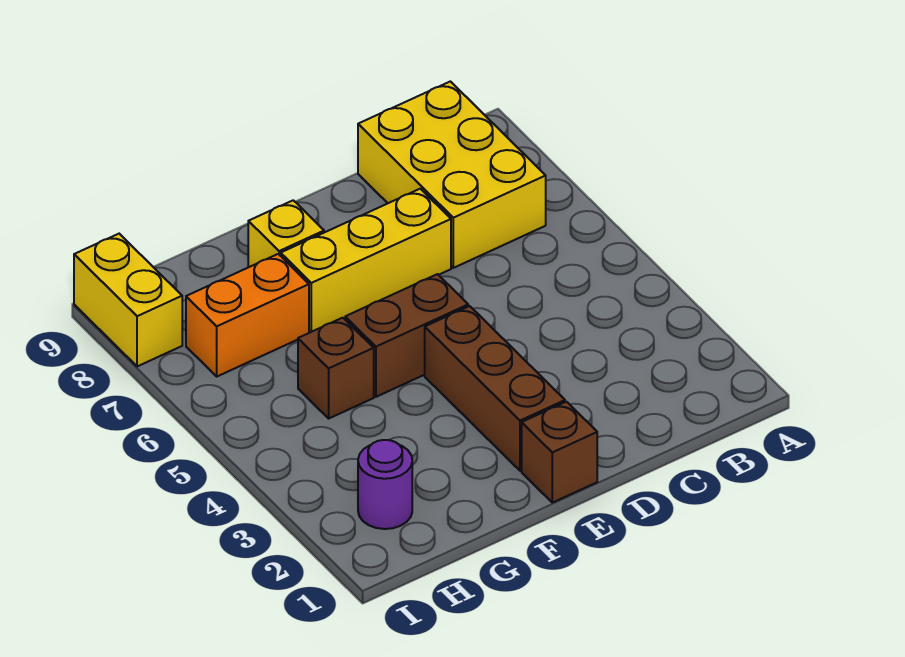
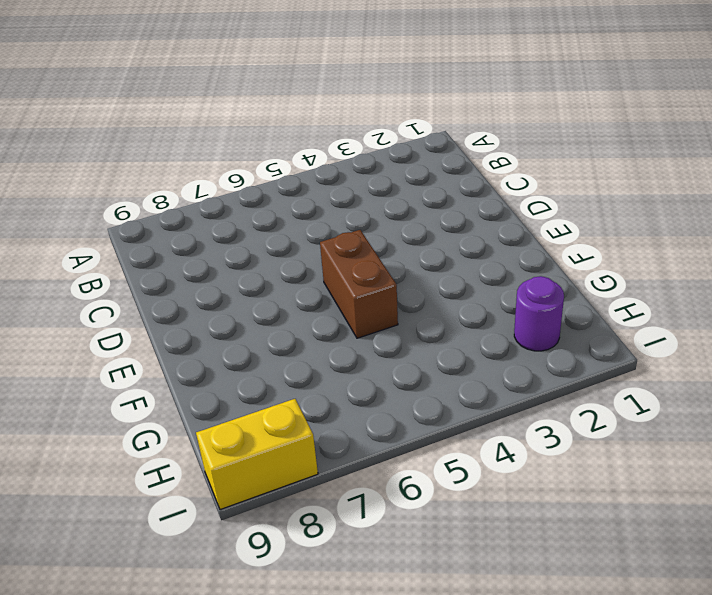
none -> yellow brick B7:C9 level 1
none -> yellow brick D7:F7 level 1

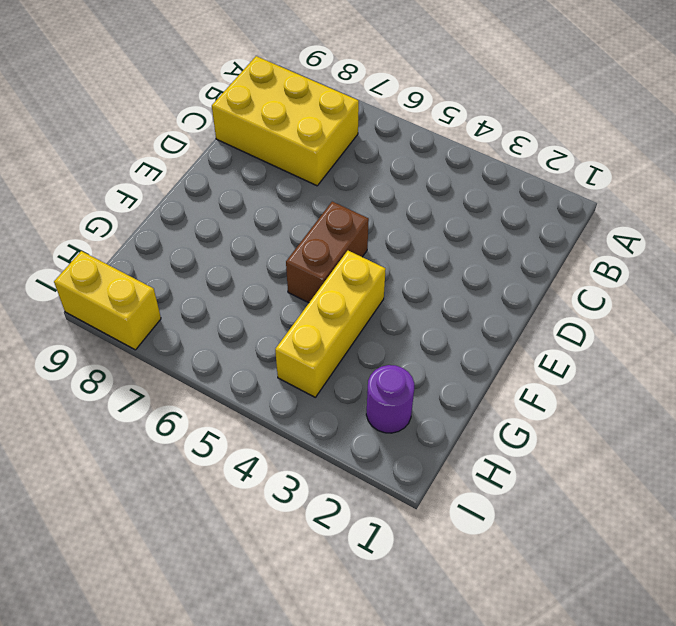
yellow brick F4:H4 level 1 -> yellow brick D7:F7 level 1
none -> brown brick E1 level 1
none -> brown brick E2:E4 level 1

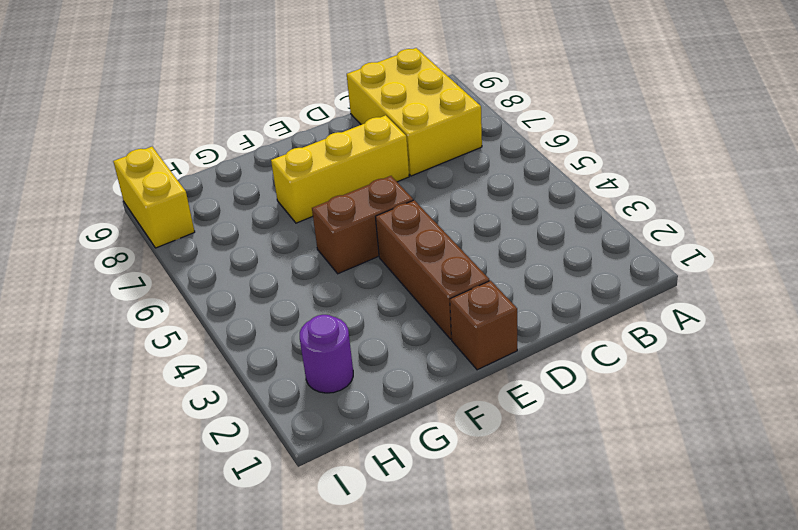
none -> yellow brick F8 level 1
none -> brown brick G5 level 1

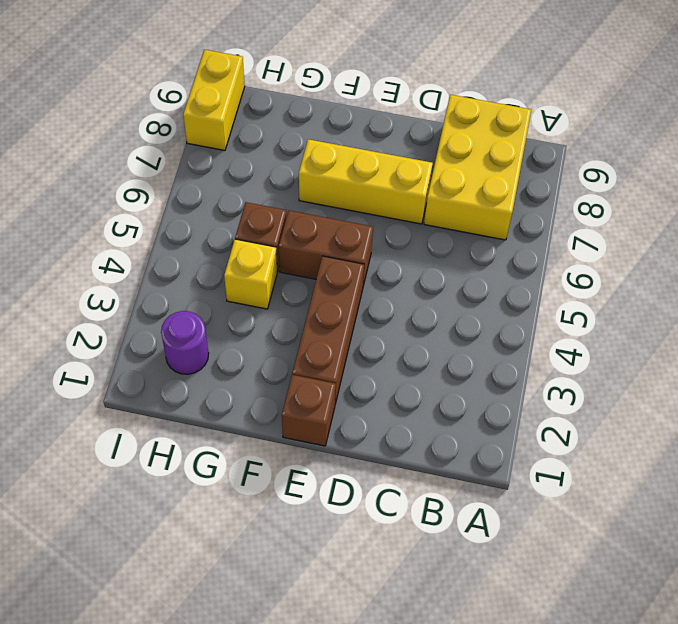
yellow brick G4 level 1 -> yellow brick F8 level 1
none -> orange brick G7:H7 level 1

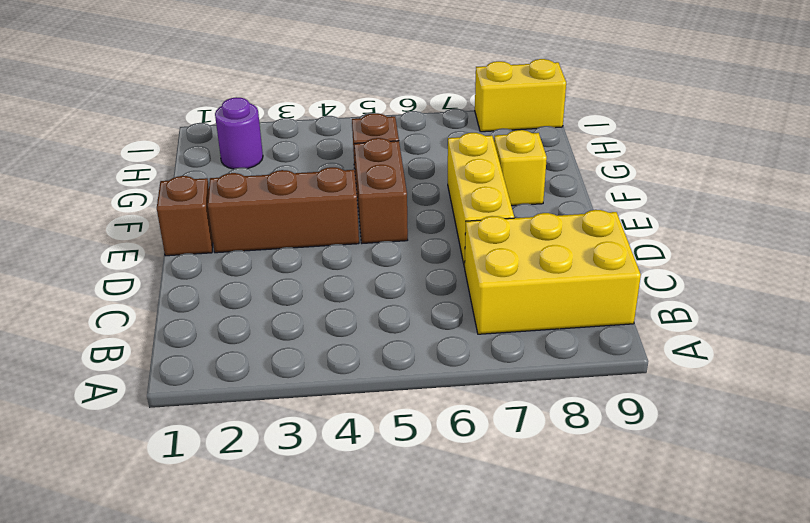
none -> orange brick G7:H7 level 1

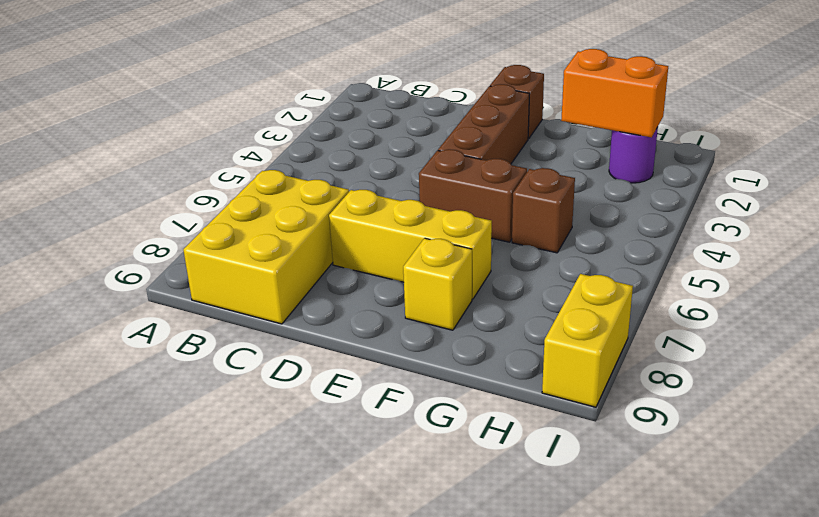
orange brick G2:H2 level 2 -> orange brick G7:H7 level 1

